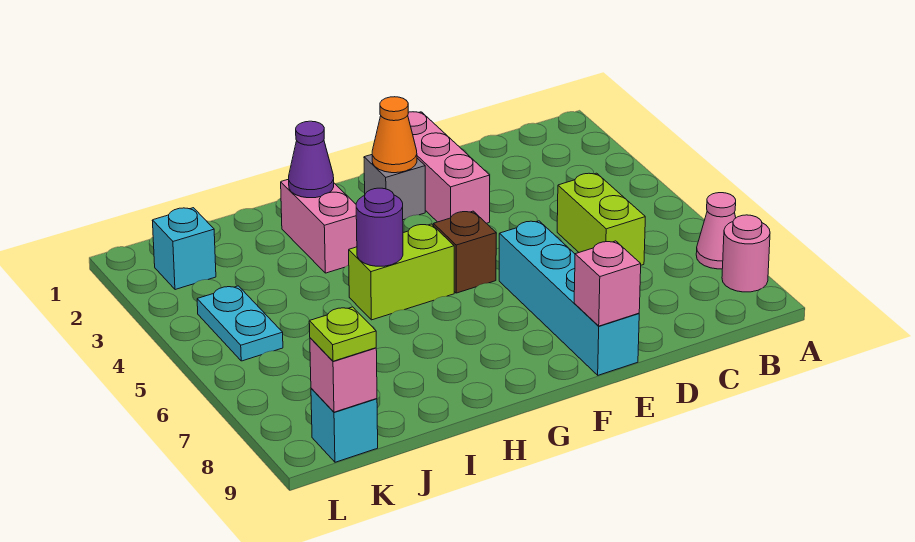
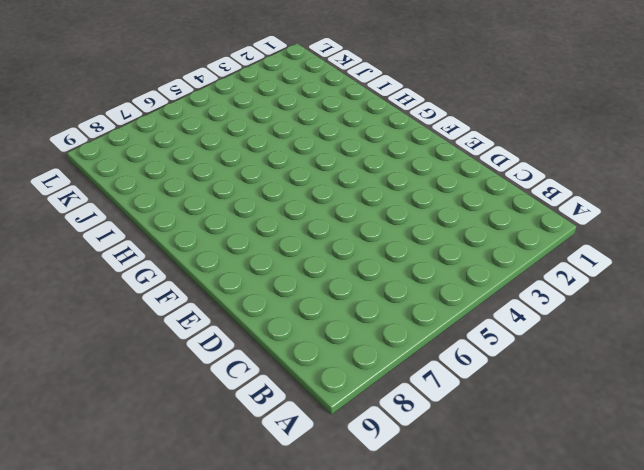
none -> pink cone A7 level 1
none -> pink round brick A8 level 1
none -> lime brick C5:C6 level 1

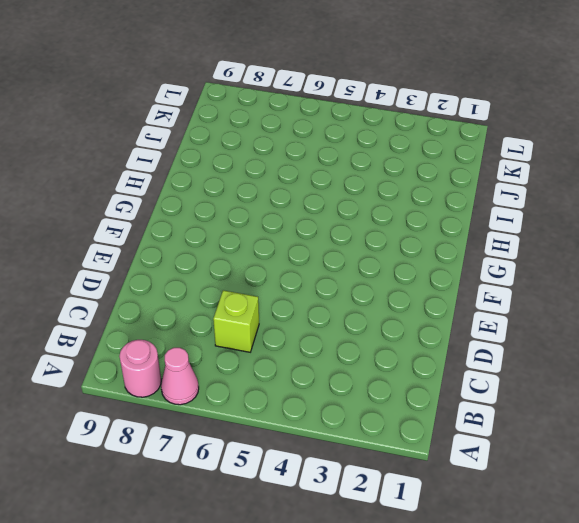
lime brick C6 level 1 -> lime brick C5:C6 level 1
none -> pink brick E1:E3 level 1
none -> cyan brick E6:E9 level 1
none -> grey brick F2 level 1

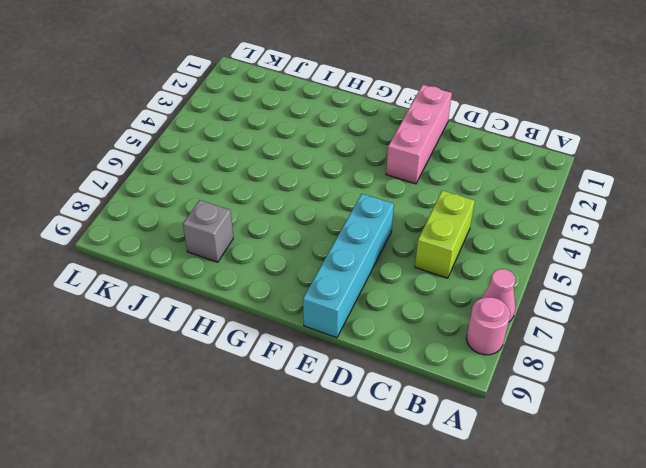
grey brick I8 level 1 -> grey brick F2 level 1
none -> brown brick F5 level 1
none -> lime brick G5:H5 level 1
none -> pink brick H2:H3 level 1

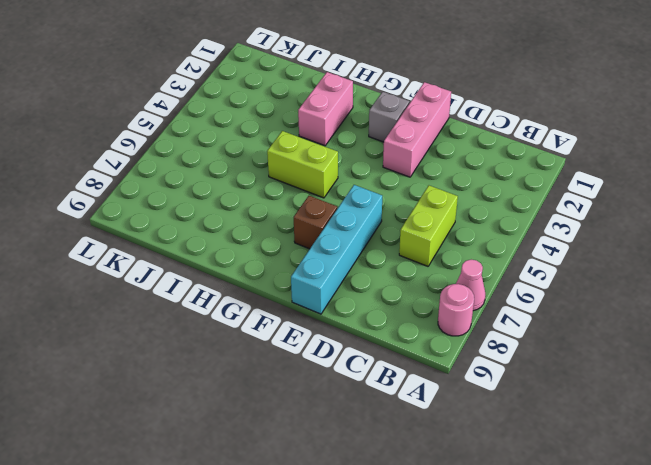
brown brick F7 level 1 -> brown brick F5 level 1
none -> cyan brick K2 level 1
none -> cyan plate K4:K5 level 1
none -> cyan brick K9 level 1

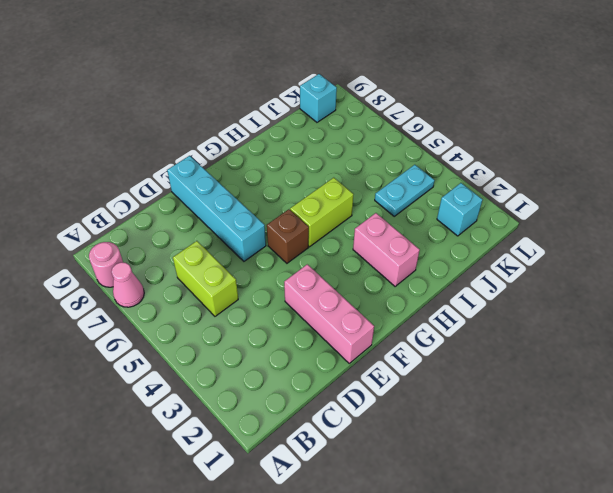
cyan plate J4:K4 level 1 -> cyan plate K4:K5 level 1
none -> grey brick F2 level 1
none -> pink brick E9 level 2
none -> orange cone F2 level 2

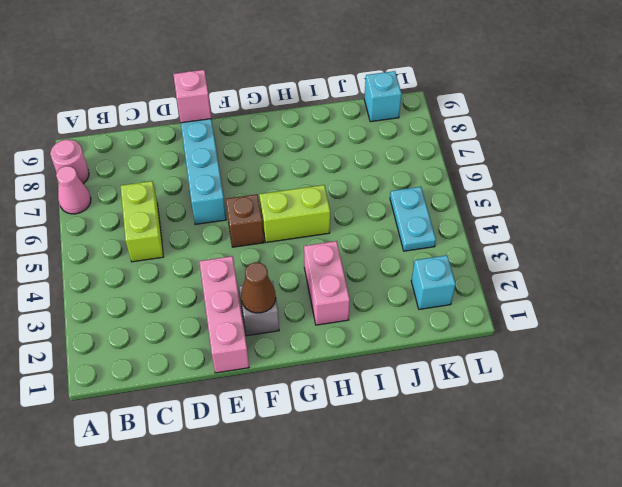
brown cone F2 level 2 -> orange cone F2 level 2
none -> purple cone H2 level 2
none -> purple round brick H5 level 2
none -> pink brick K9 level 2

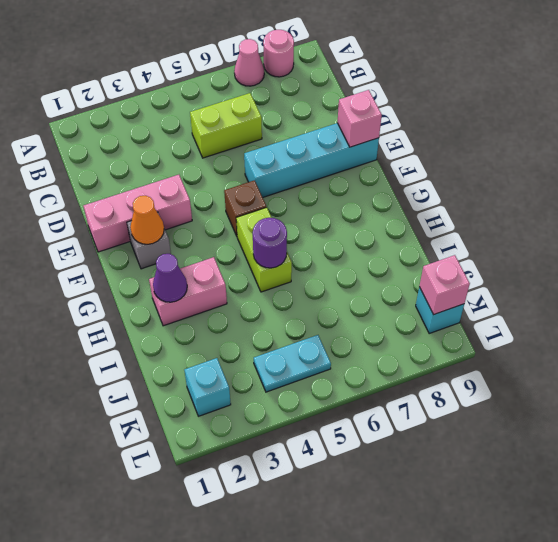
none -> lime plate K9 level 3

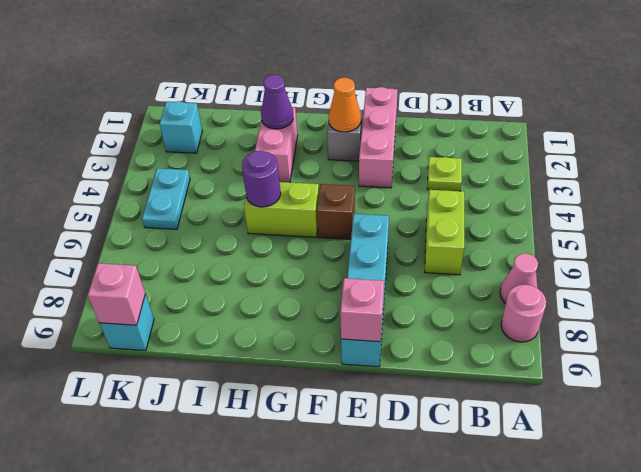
lime plate C3 level 1 -> lime plate K9 level 3

